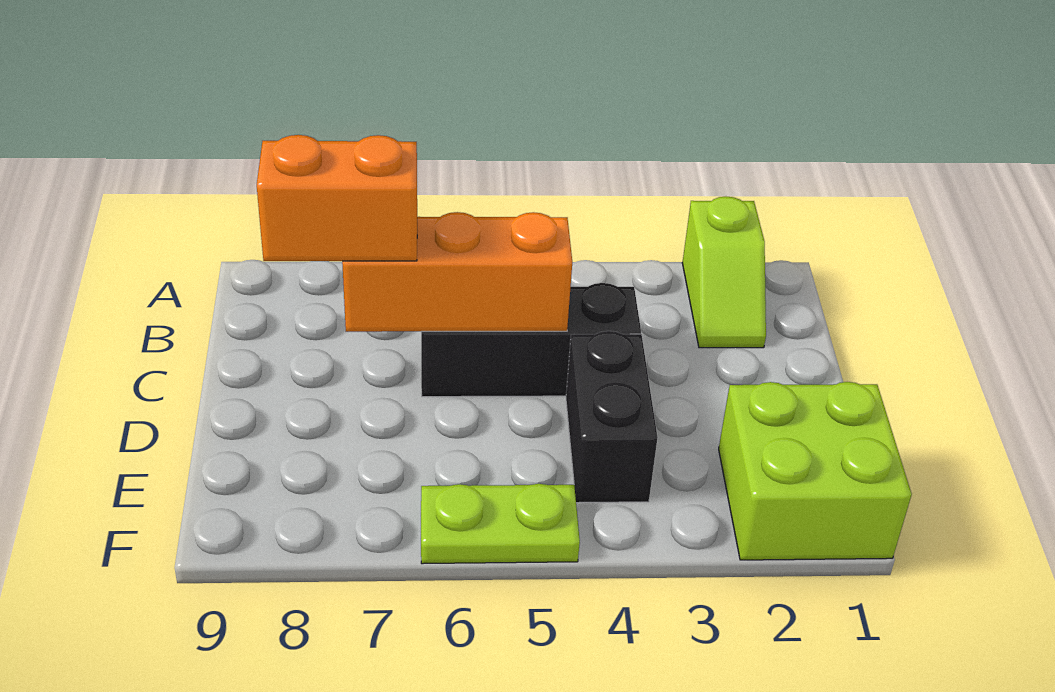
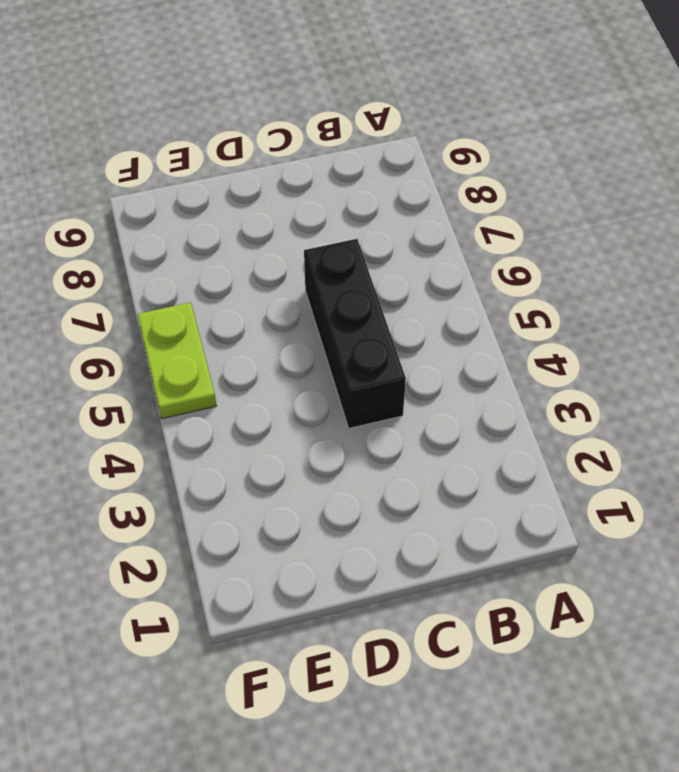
none -> lime slope A2:B2 level 1 top A
none -> black brick D4:E4 level 1

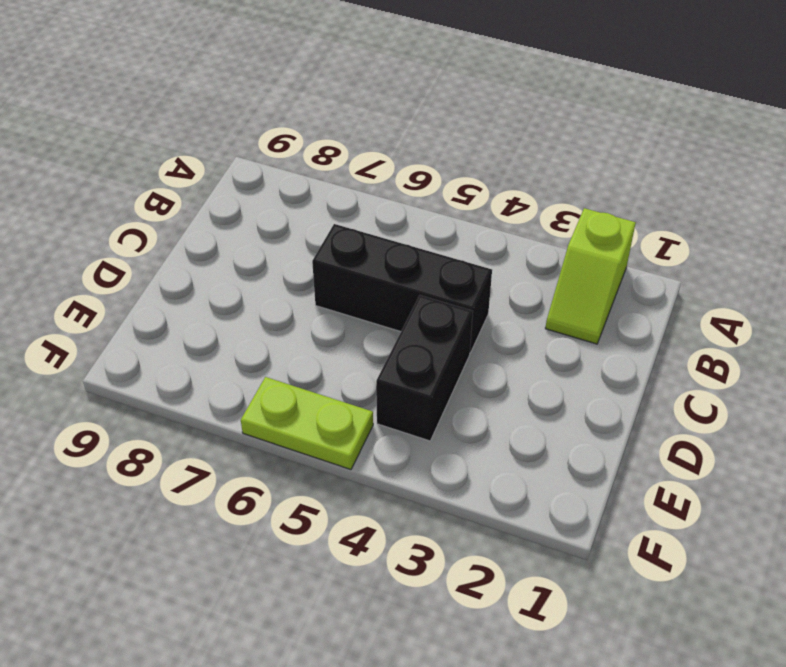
none -> lime brick E1:F2 level 1
none -> orange brick C5:C7 level 2

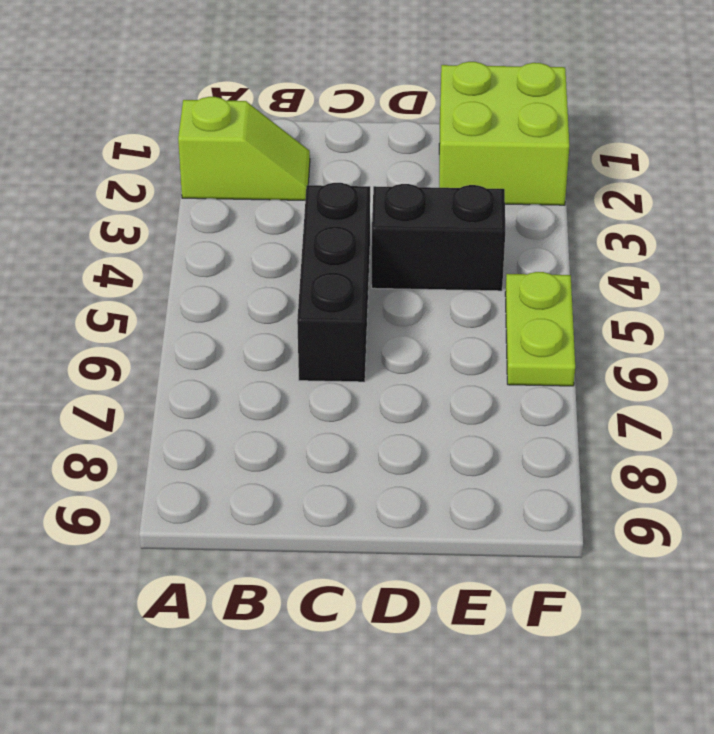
none -> orange brick C5:C7 level 2
none -> orange brick C7:C8 level 3

